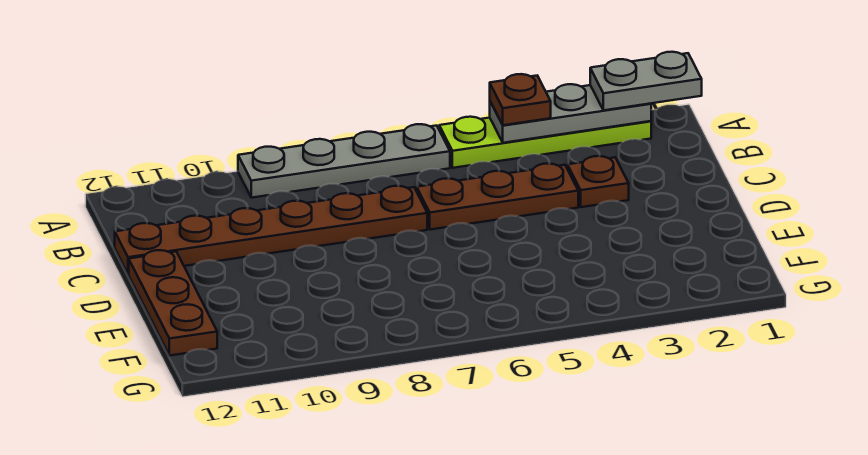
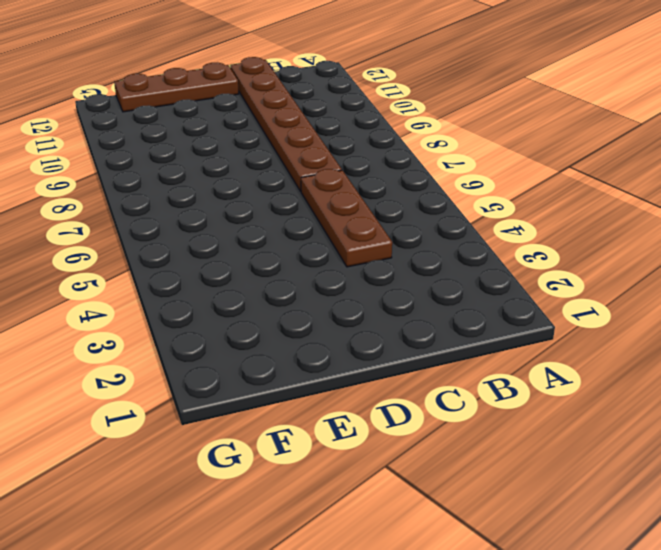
none -> lime plate A2:A5 level 1
none -> grey plate A6:A9 level 1

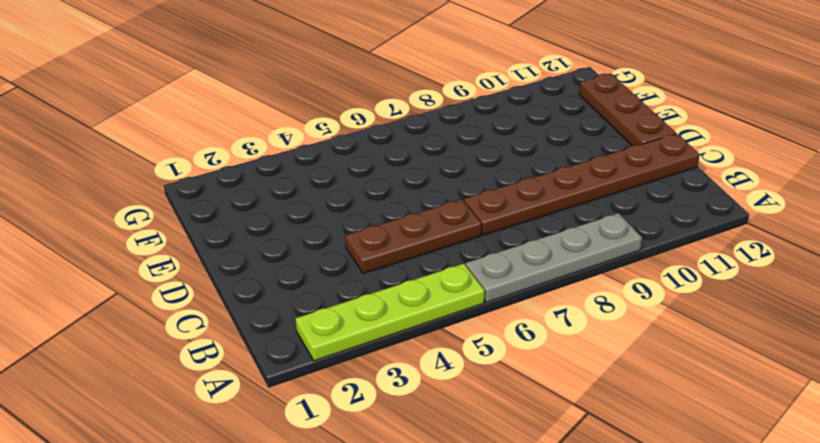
none -> brown plate C3 level 1
none -> grey plate A2:A4 level 2

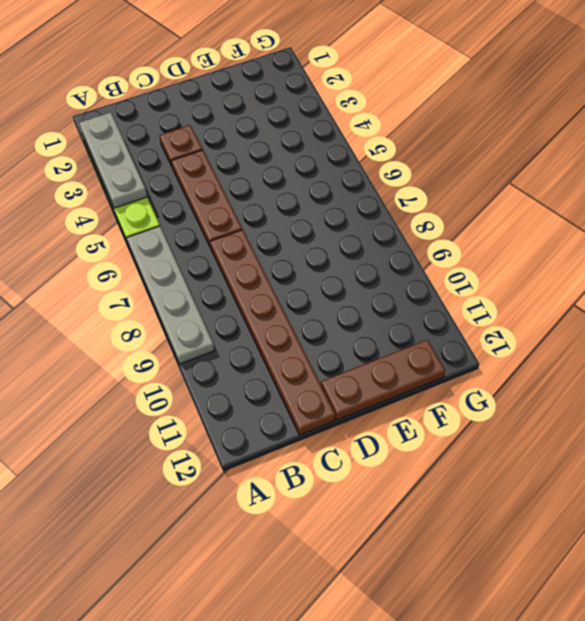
none -> grey plate A1:A2 level 3
none -> brown plate A4 level 3

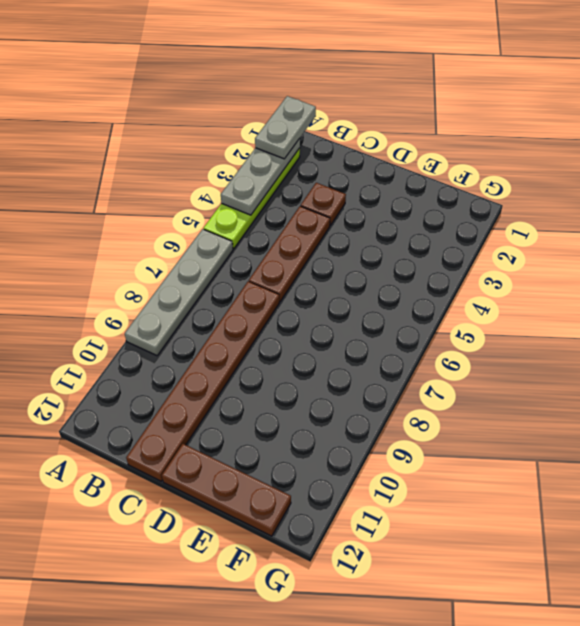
none -> brown plate A4 level 3

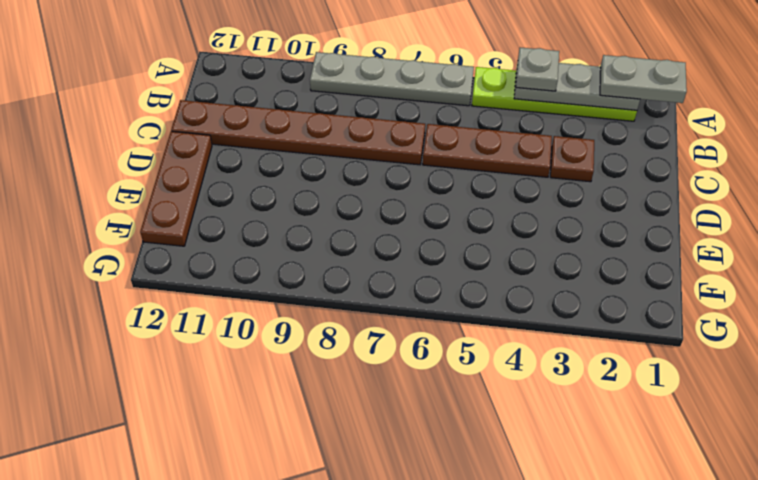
grey plate A4 level 3 -> brown plate A4 level 3

